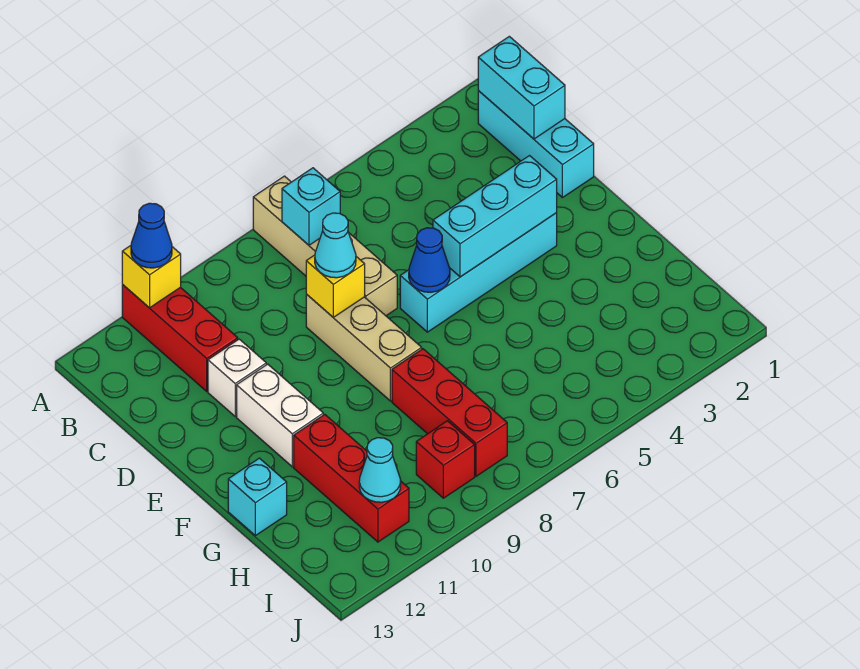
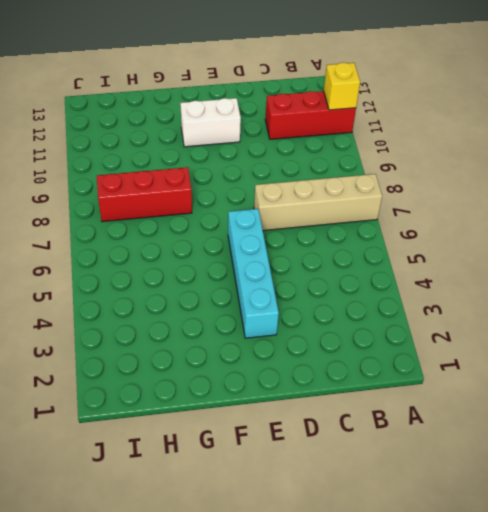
none -> cyan brick B1:D1 level 1
none -> tan brick D8:F8 level 1
none -> white brick D11 level 1

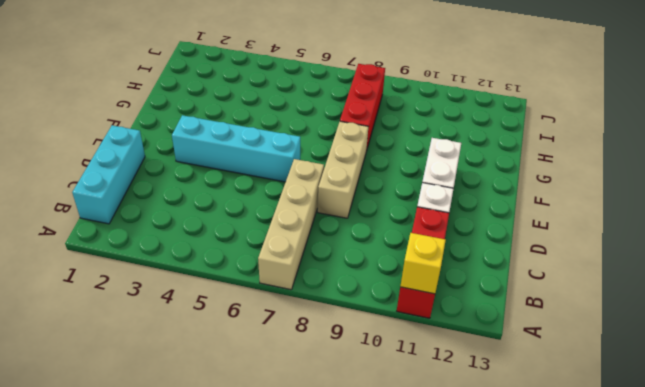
none -> red brick G11:I11 level 1
none -> cyan brick G13 level 1
none -> red brick I9 level 1

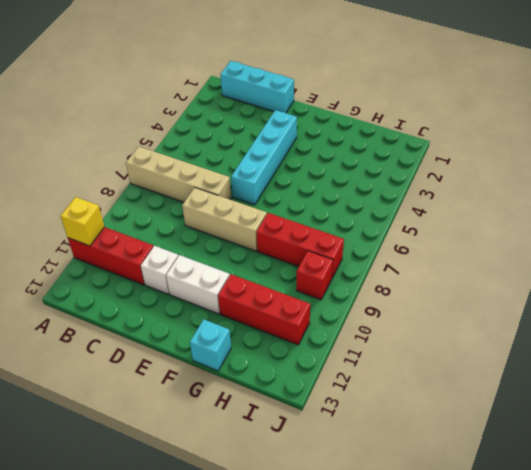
none -> cyan brick B1:C1 level 2
none -> cyan brick B7 level 2
none -> yellow brick D8 level 2

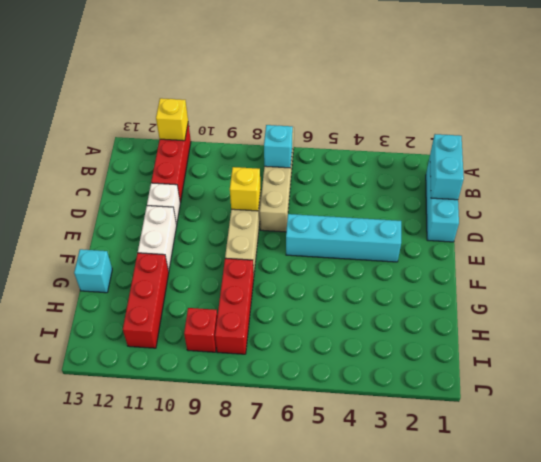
none -> cyan brick E3:E5 level 2
none -> blue cone E6 level 2
none -> cyan cone I11 level 2

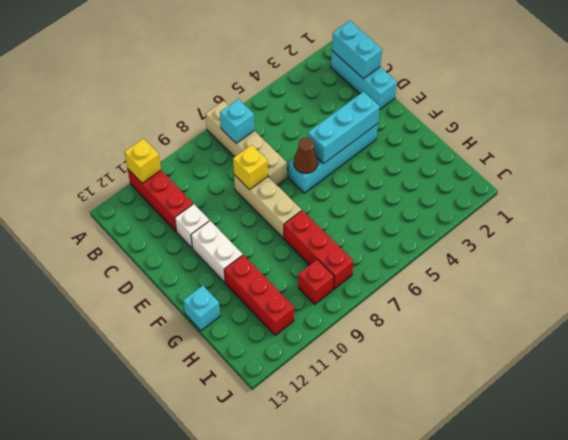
brown cone E6 level 2 -> blue cone E6 level 2
none -> cyan cone I11 level 2
none -> blue cone A11 level 3
none -> cyan cone D8 level 3

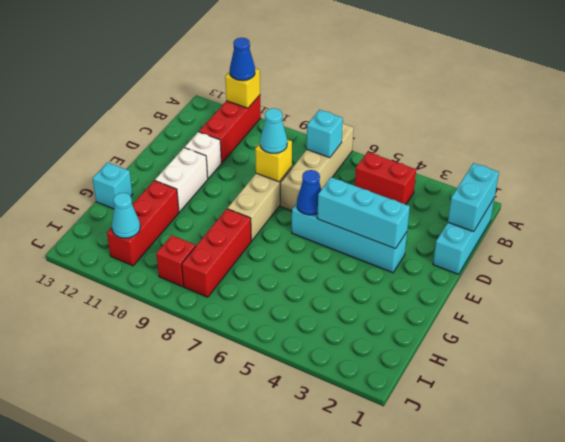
red brick B4:B5 level 1 -> none

